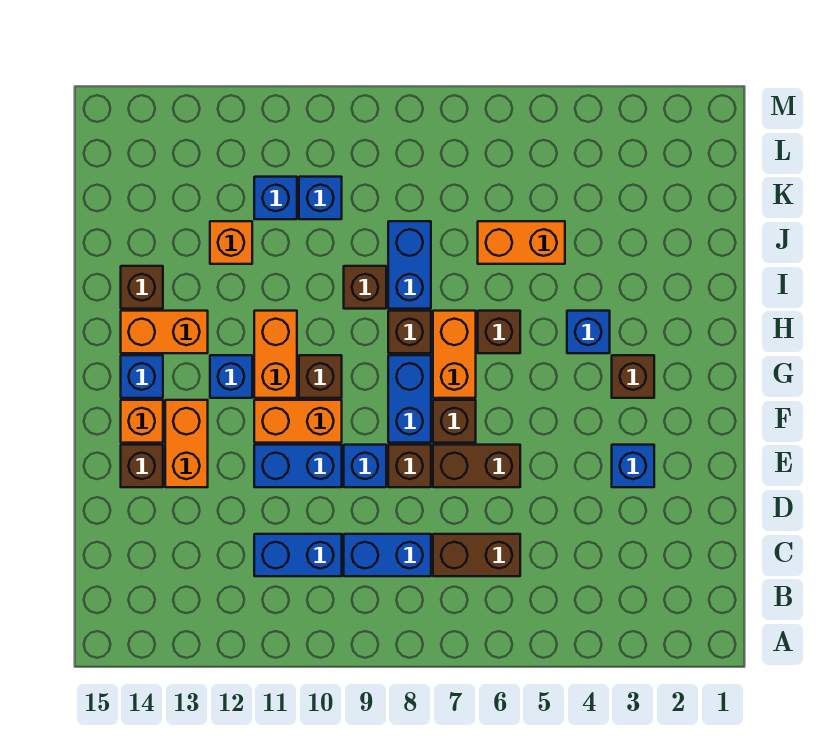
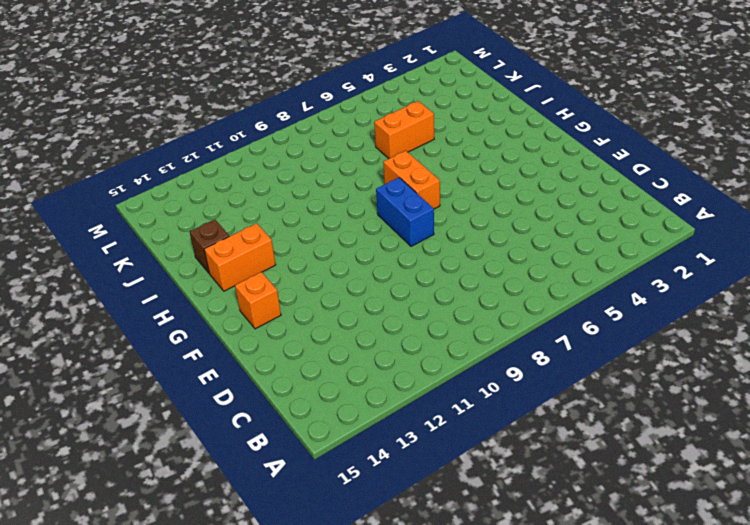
none -> brown brick C6:C7 level 1
none -> blue brick C8:C9 level 1
none -> blue brick C10:C11 level 1
none -> blue brick E3 level 1

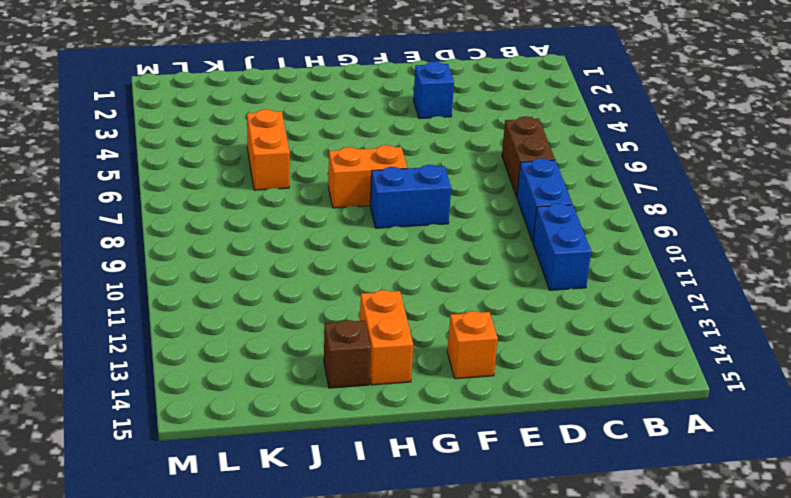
none -> brown brick E6:E7 level 1
none -> brown brick E8 level 1
none -> blue brick E9 level 1
none -> blue brick E10:E11 level 1

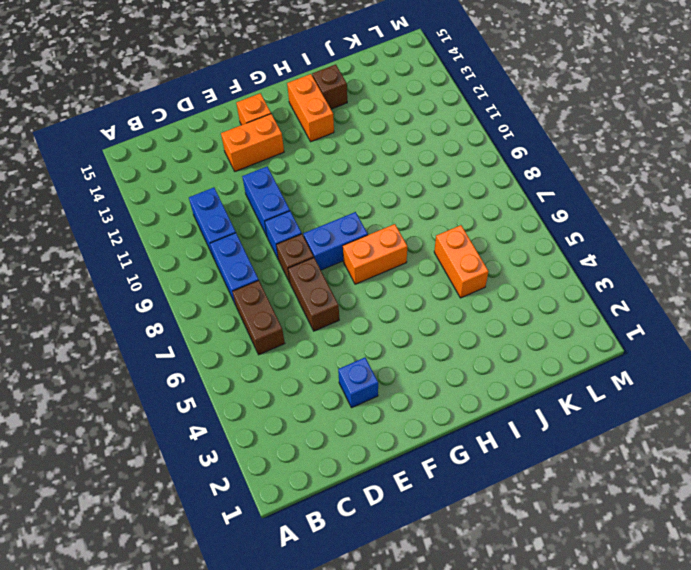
none -> brown brick E14 level 1
none -> brown brick F7 level 1
none -> orange brick F10:F11 level 1
none -> brown brick G3 level 1

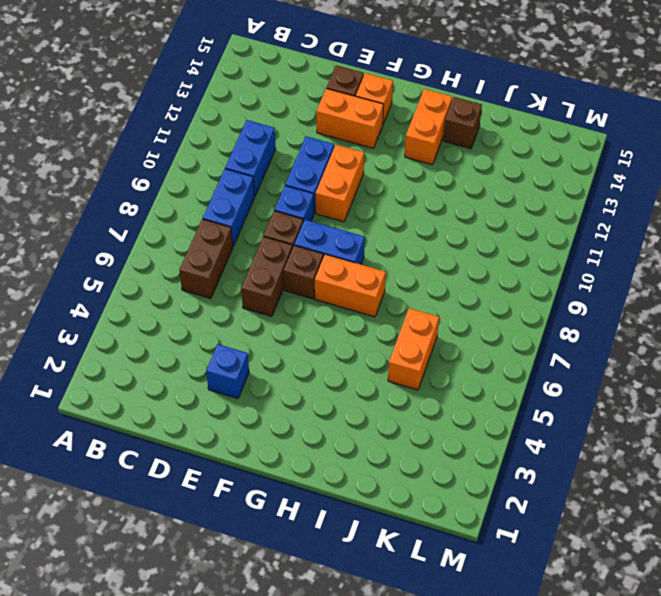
none -> brown brick G3 level 1
none -> brown brick G10 level 1
none -> orange brick G11:H11 level 1
none -> blue brick G12 level 1

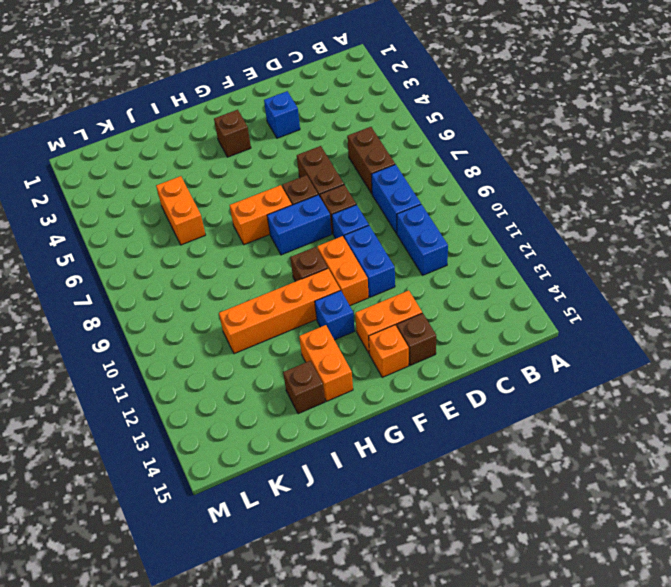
orange brick G11:J11 level 1 -> orange brick G11:H11 level 1
none -> blue brick G14 level 1
none -> blue brick H4 level 1
none -> brown brick H6 level 1
none -> brown brick H8 level 1

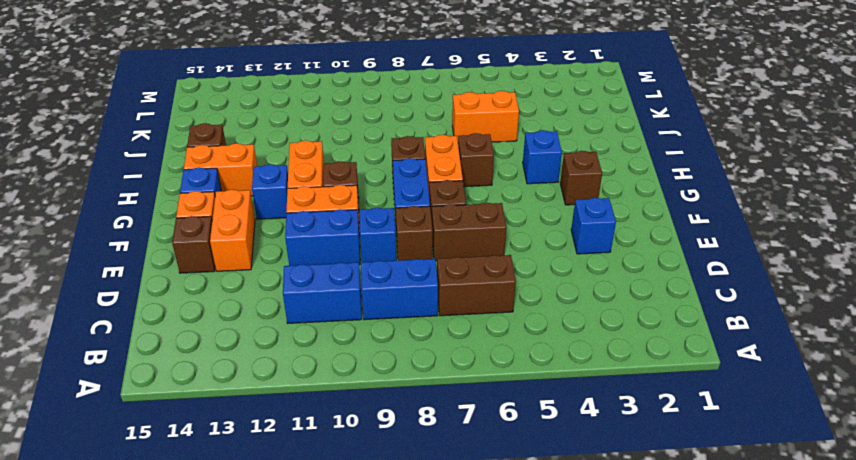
none -> blue brick I8:J8 level 1
none -> brown brick I9 level 1
none -> orange brick J12 level 1
none -> blue brick K10 level 1

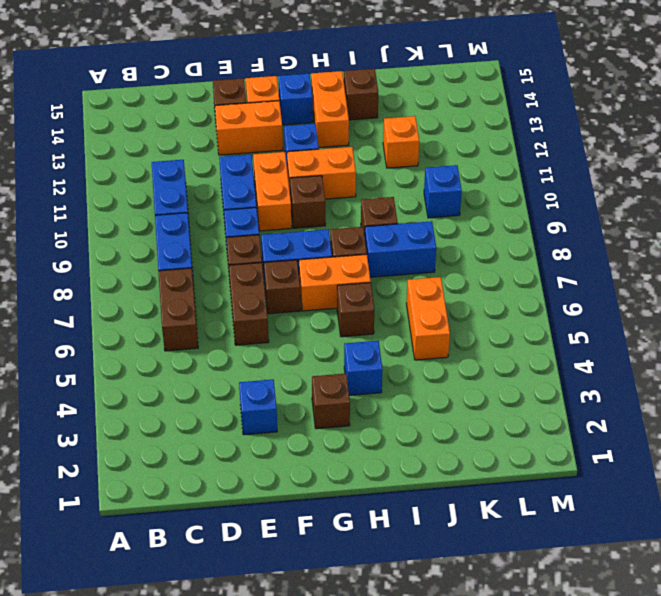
none -> blue brick K11 level 1

